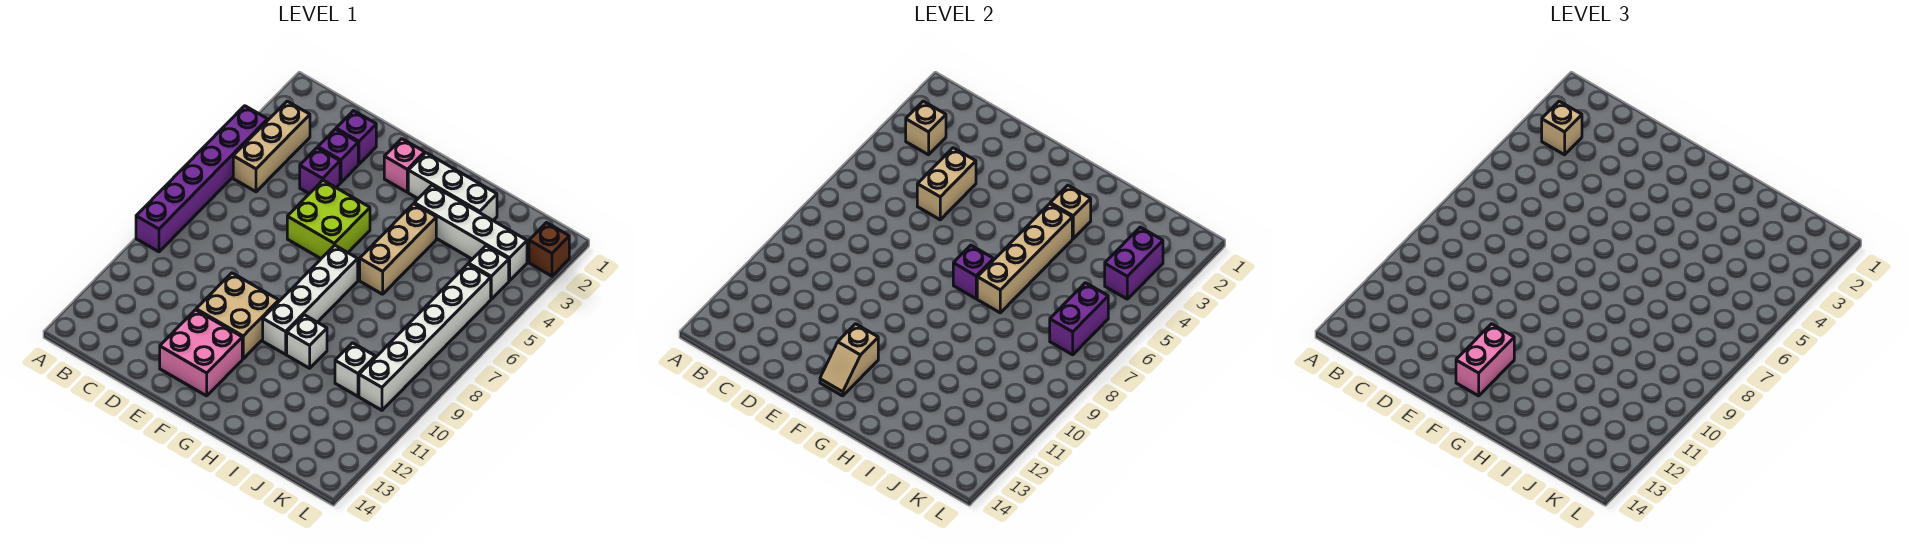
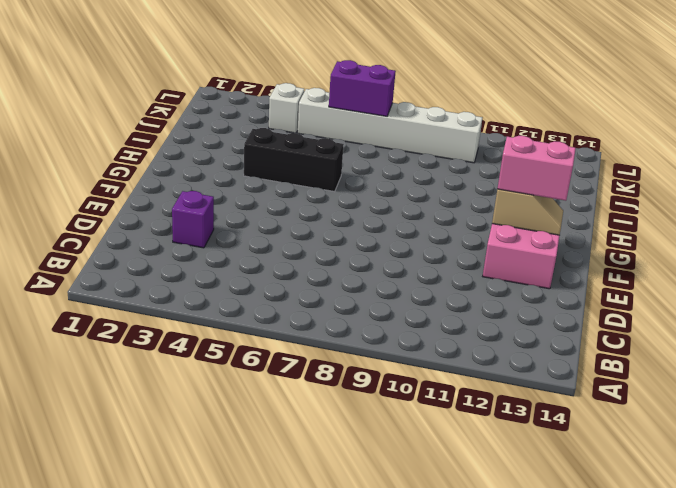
black brick H4:H6 level 1 -> tan brick H4:H6 level 1
none -> purple brick A4:A9 level 1
none -> tan brick B3:B5 level 1
none -> purple brick D2 level 1

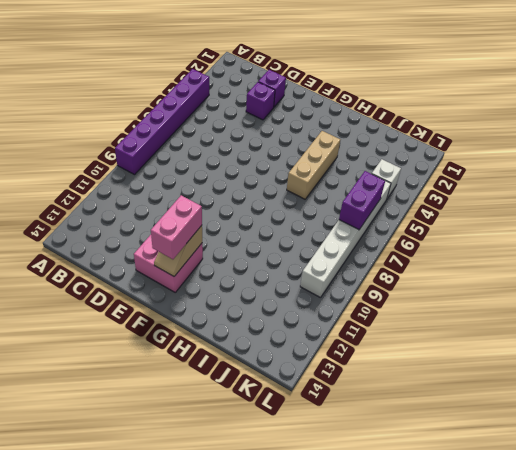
none -> tan brick B3:B5 level 1
none -> purple brick D4 level 1
none -> lime brick E5:F6 level 1

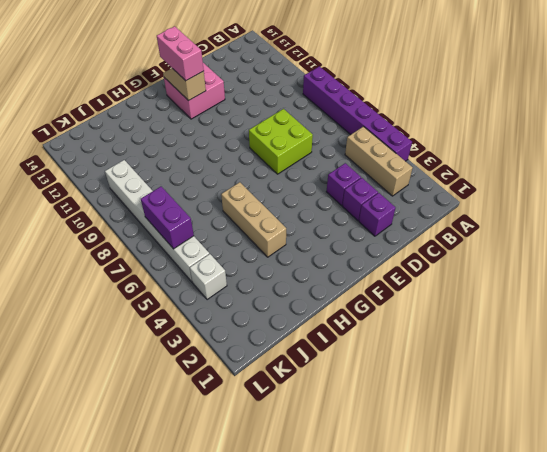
lime brick D7:E8 level 1 -> lime brick E5:F6 level 1
none -> tan brick E10:F11 level 1
none -> pink brick F2 level 1
none -> white brick G2:I2 level 1

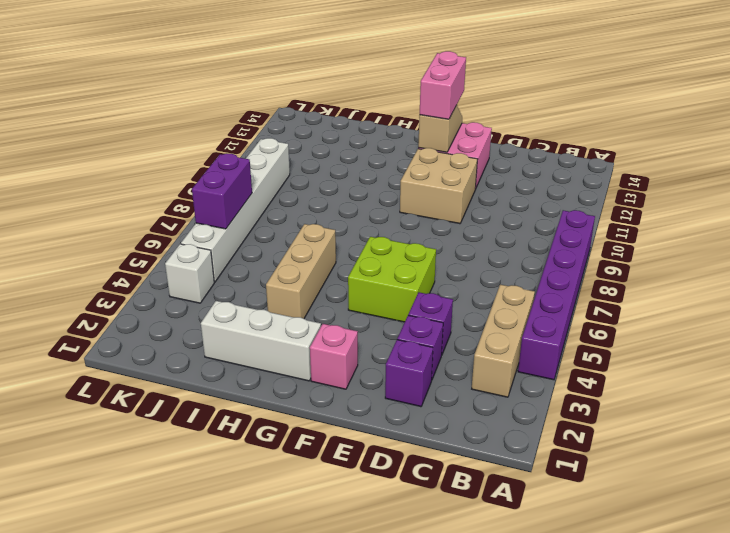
none -> white brick G7:G10 level 1
none -> white brick H3:K3 level 1
none -> white brick H10 level 1

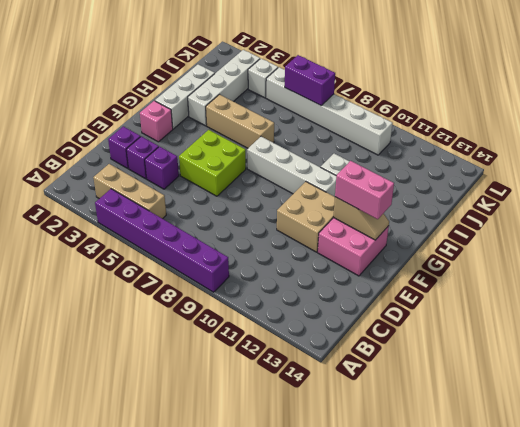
none -> white brick J10 level 1
none -> brown brick L2 level 1
none -> tan brick B3 level 2

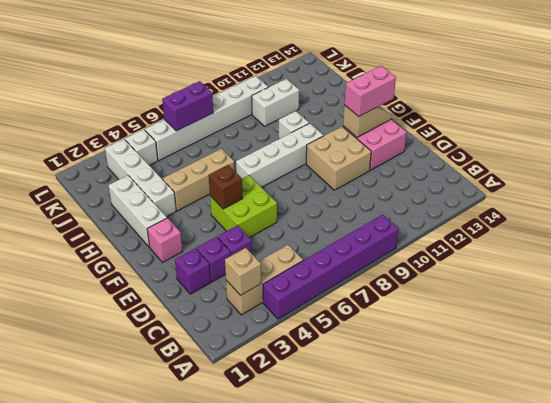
brown brick F5 level 2 -> brown brick L2 level 1
white brick J10:J11 level 1 -> white brick J10 level 1
none -> tan brick D4:D5 level 2
none -> purple brick G7 level 2
none -> tan brick H3 level 2

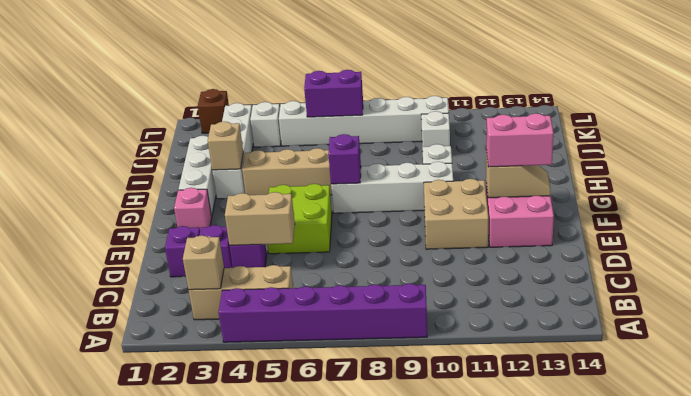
none -> tan brick H4:H7 level 2
none -> purple brick K3:K4 level 2
none -> tan brick B3 level 3

